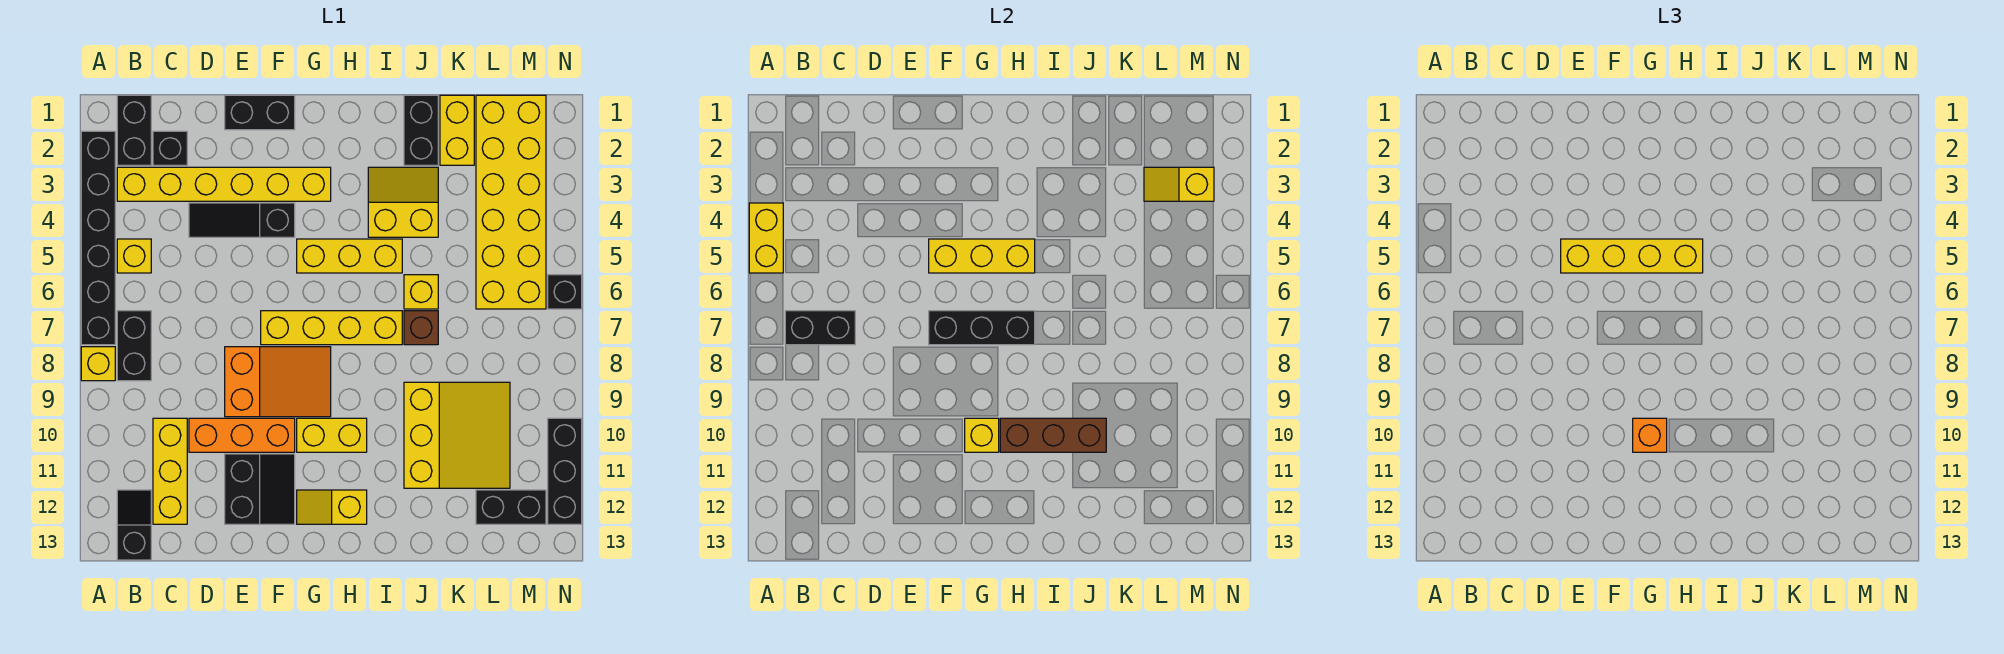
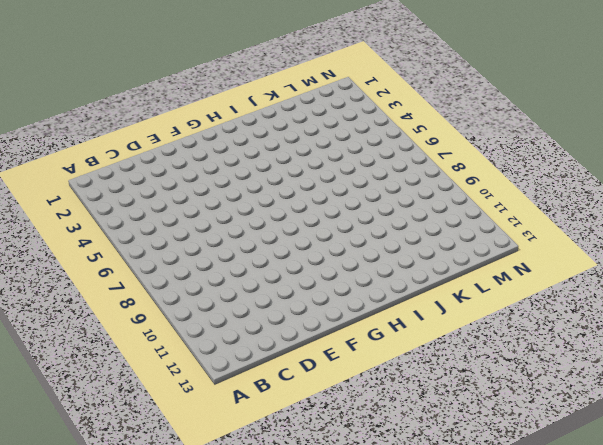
none -> black brick A2:A7 level 1
none -> yellow brick A8 level 1
none -> black brick B1:B2 level 1
none -> yellow brick B3:G3 level 1

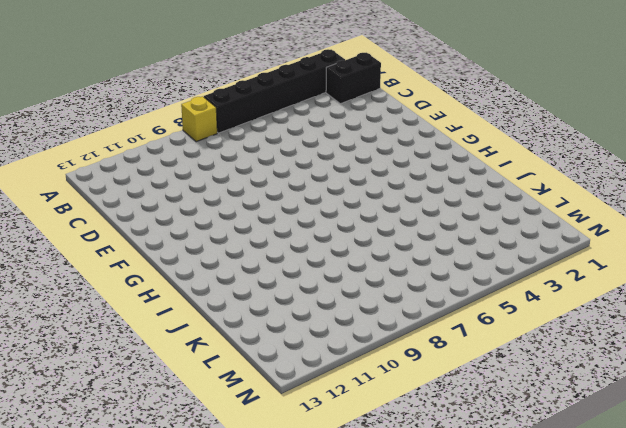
none -> yellow brick B3:G3 level 1
none -> yellow brick B5 level 1
none -> black brick B7:B8 level 1
none -> black slope B12:B13 level 1 top 13

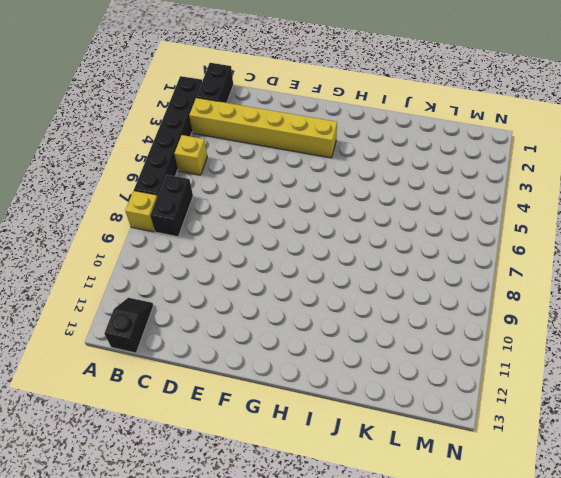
none -> black brick C2 level 1
none -> yellow brick C10:C12 level 1
none -> black slope D4:F4 level 1 top F
none -> orange brick D10:F10 level 1

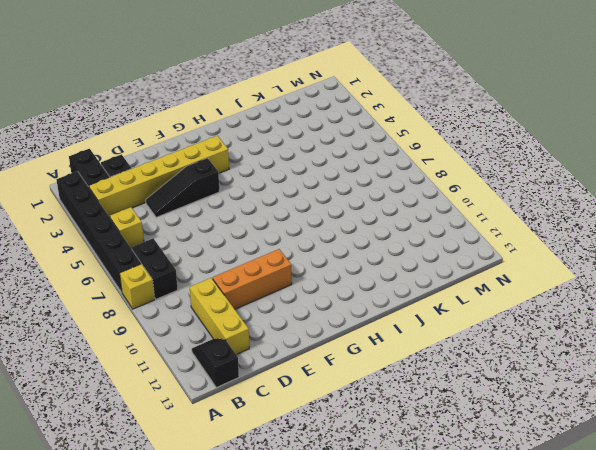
none -> black brick E1:F1 level 1
none -> orange slope E8:G9 level 1 top E
none -> black slope E11:F12 level 1 top E
none -> yellow brick F7:I7 level 1

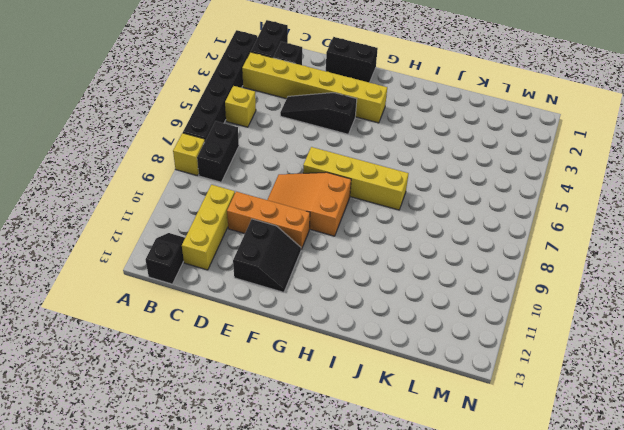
orange slope E8:G9 level 1 top G -> orange slope E8:G9 level 1 top E
none -> yellow brick G5:I5 level 1
none -> yellow brick G10:H10 level 1
none -> yellow slope G12:H12 level 1 top H
none -> yellow slope I3:J4 level 1 top 4

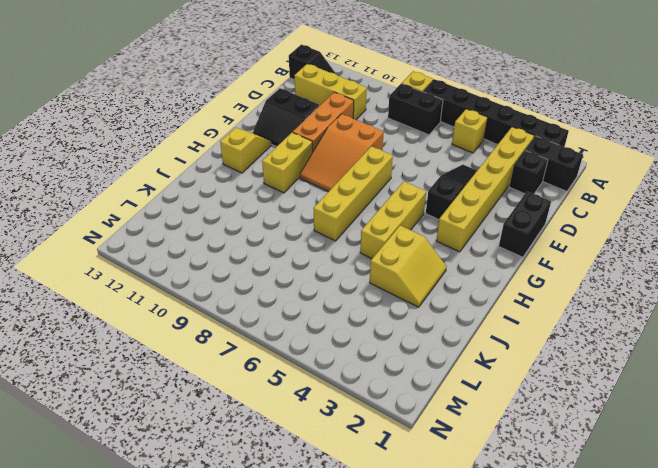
none -> black brick J1:J2 level 1
none -> yellow brick J6 level 1
none -> brown brick J7 level 1
none -> yellow slope J9:L11 level 1 top J

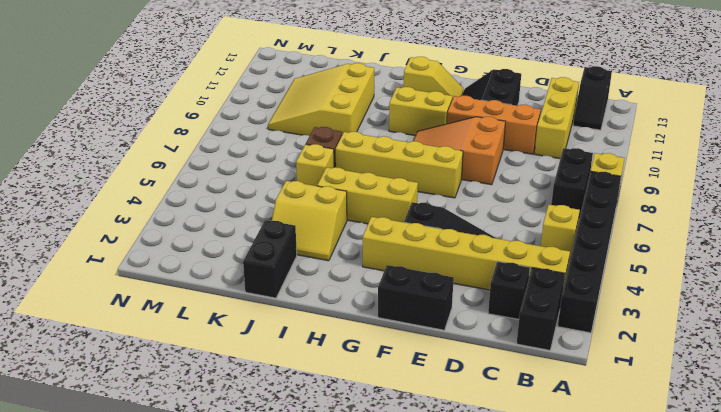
none -> yellow brick K1:K2 level 1
none -> yellow brick L1:M6 level 1
none -> black brick L12:M12 level 1
none -> black brick N6 level 1

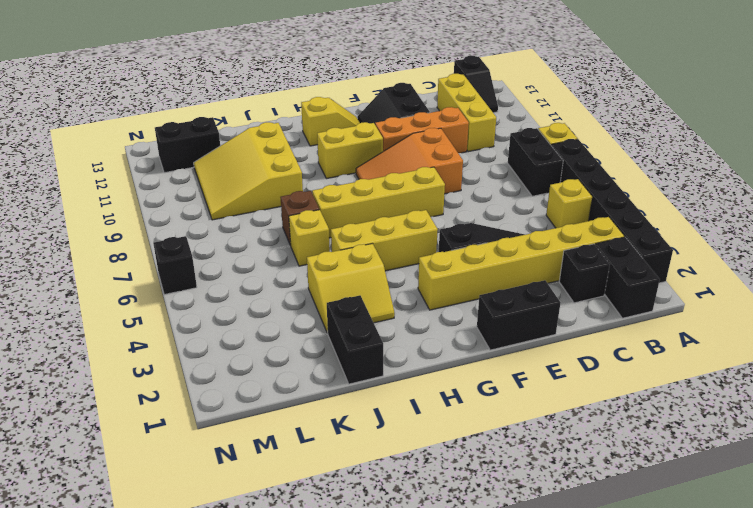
none -> yellow brick K1:K2 level 1
none -> yellow brick L1:M6 level 1
none -> black brick N10:N12 level 1
none -> yellow brick A4:A5 level 2

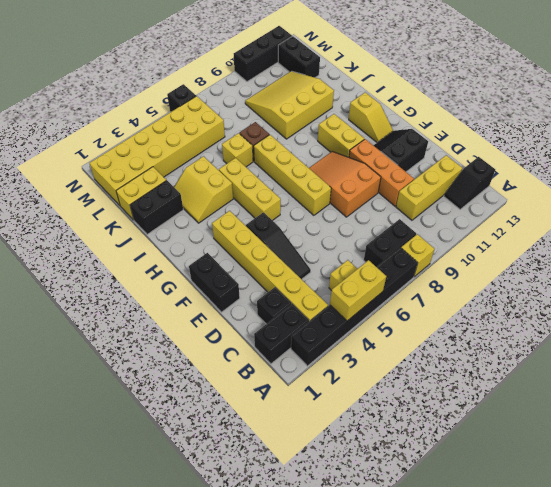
none -> black brick B7:C7 level 2
none -> yellow brick F5:H5 level 2
none -> black brick F7:H7 level 2
none -> yellow brick G10 level 2

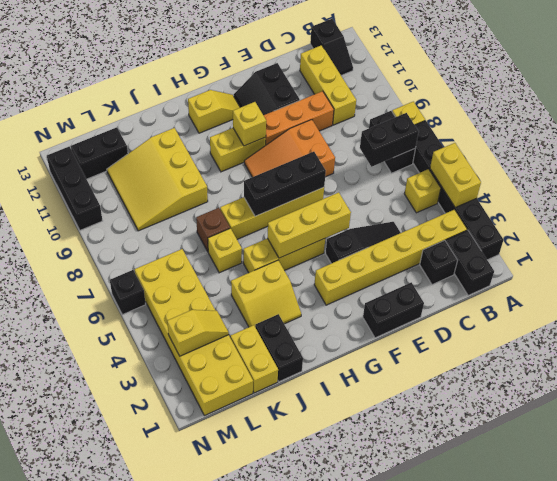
none -> brown brick H10:J10 level 2
none -> yellow brick E5:H5 level 3
none -> orange brick G10 level 3

